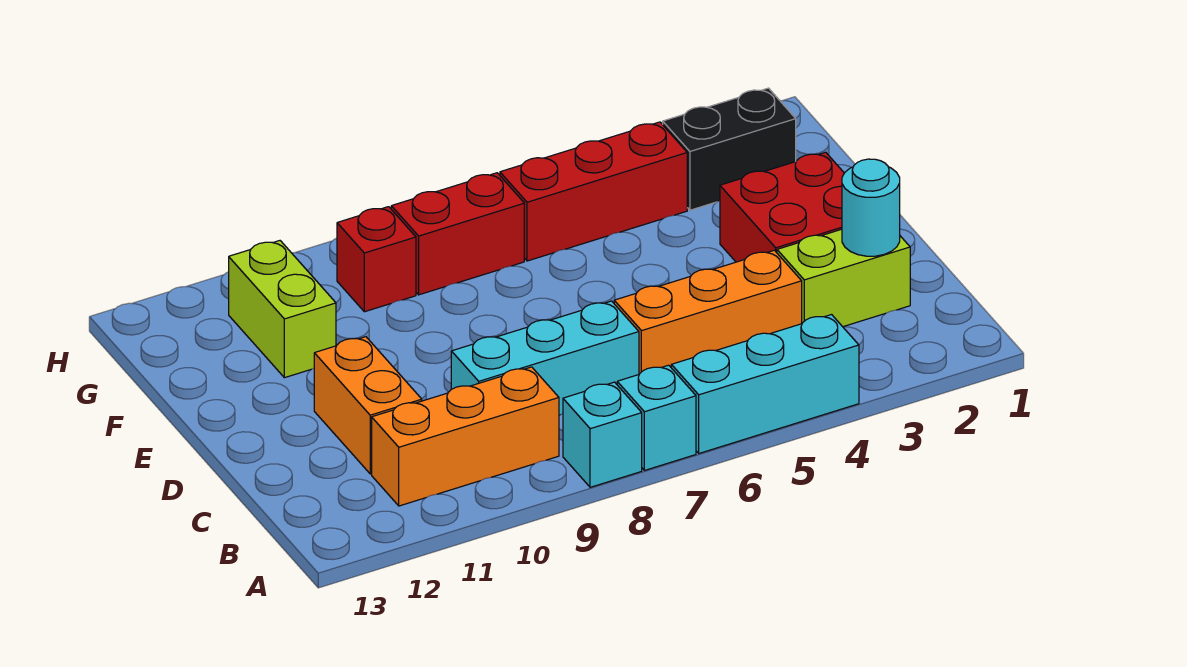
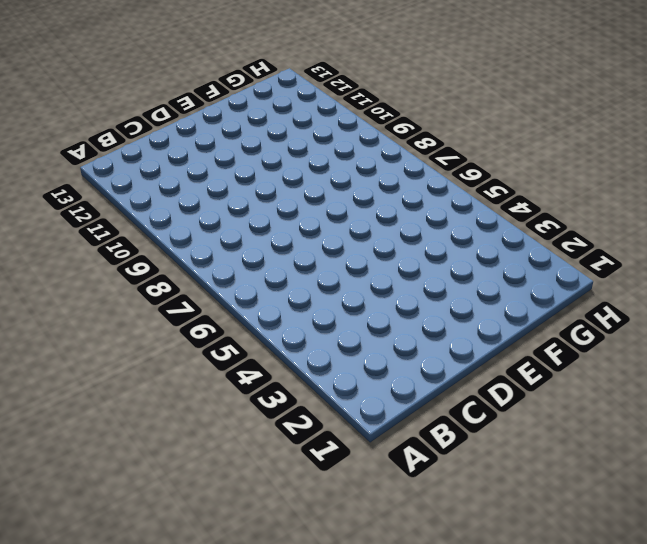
none -> cyan brick A4:A6 level 1
none -> cyan brick A7 level 1
none -> cyan brick A8 level 1

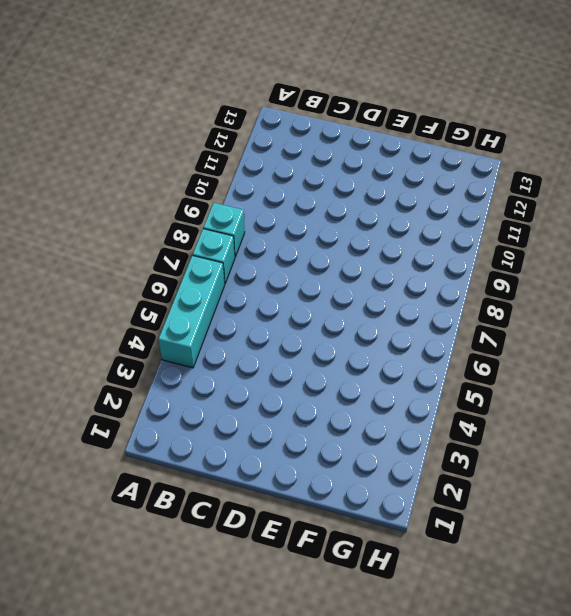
none -> orange brick B9:B11 level 1
none -> lime brick C2:C3 level 1
none -> orange brick C4:C6 level 1

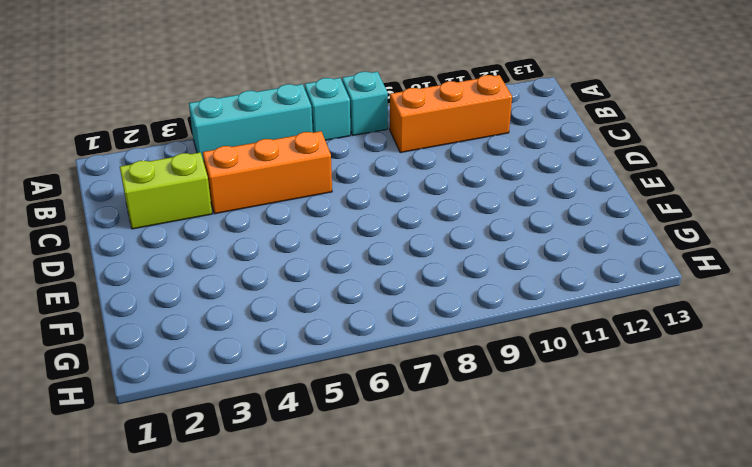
none -> cyan brick C7:C9 level 1
none -> orange brick C11:D11 level 1
none -> red brick D2:E3 level 1

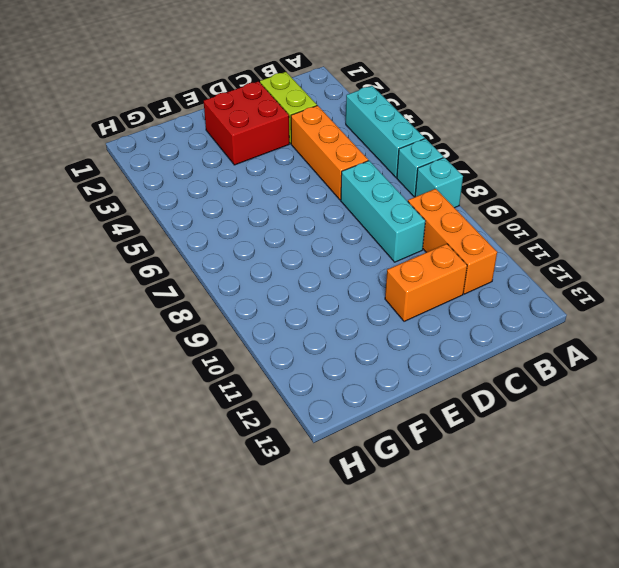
none -> lime brick F11:G11 level 1
none -> black brick G2:G3 level 1
none -> red brick G4:G6 level 1

